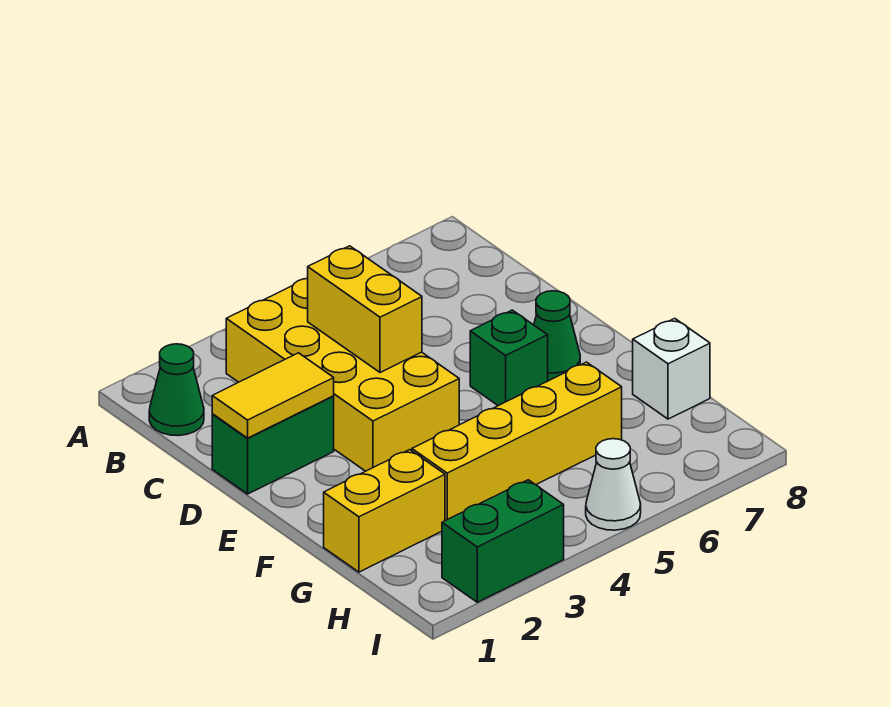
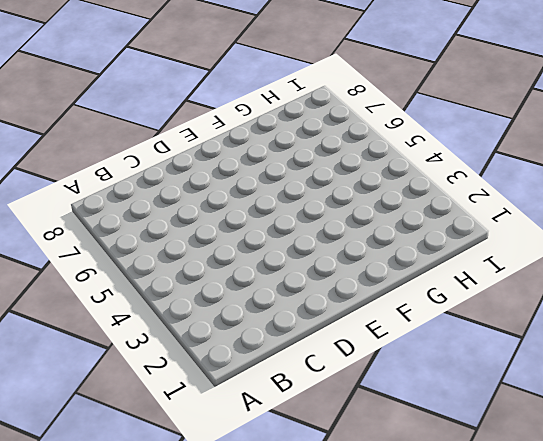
none -> green cone B1 level 1
none -> yellow brick B3:E4 level 1
none -> green brick D1:D2 level 1

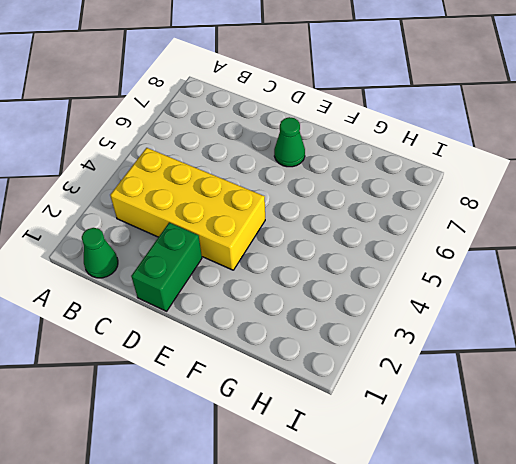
none -> green brick E6 level 1
none -> yellow brick G1:G2 level 1
none -> yellow brick G3:G6 level 1

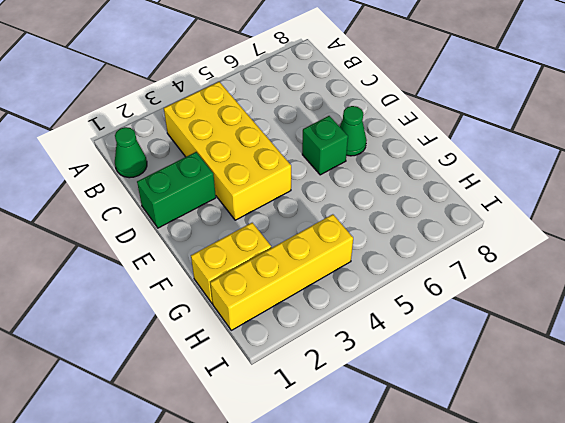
yellow brick H1:H4 level 1 -> yellow brick G3:G6 level 1
none -> white brick G8 level 1
none -> green brick I2:I3 level 1
none -> white cone I5 level 1

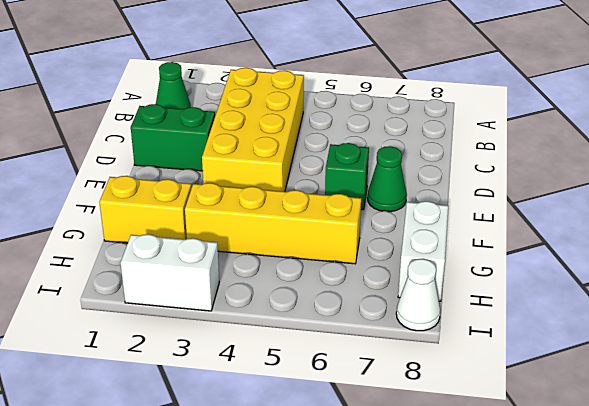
white brick G8:H8 level 1 -> white brick G8 level 1
white brick I2:I3 level 1 -> green brick I2:I3 level 1
white cone I8 level 1 -> white cone I5 level 1
none -> yellow brick C4:D4 level 2
none -> yellow tile D1:D2 level 2

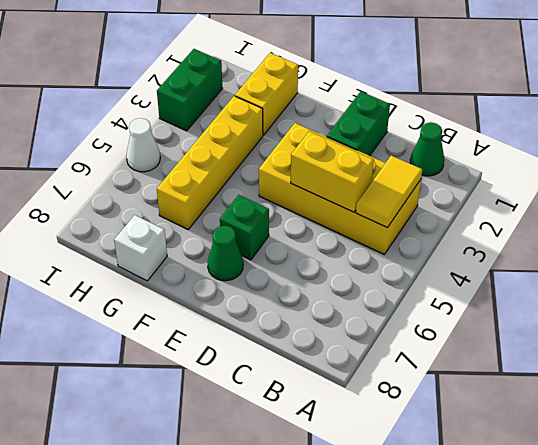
yellow tile B3:B4 level 2 -> yellow tile D1:D2 level 2

